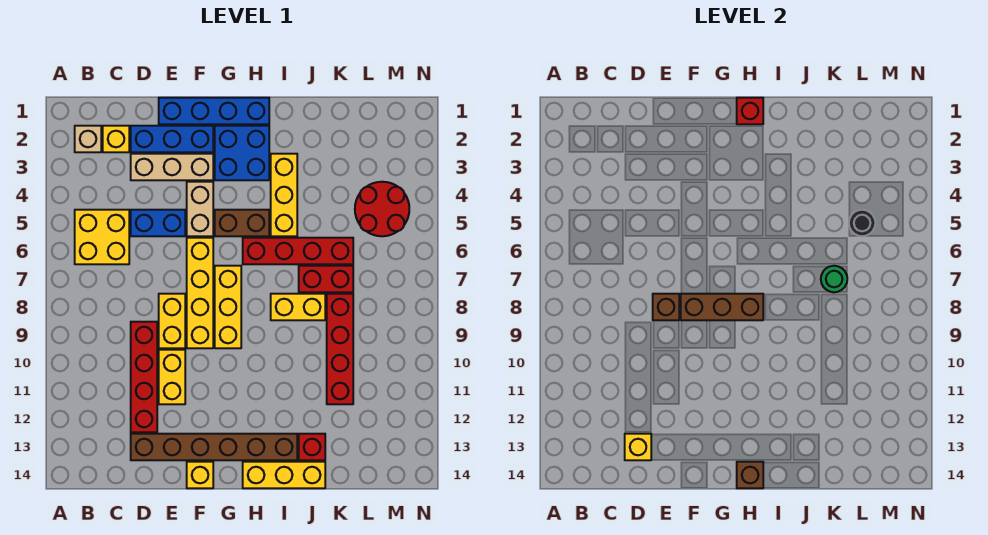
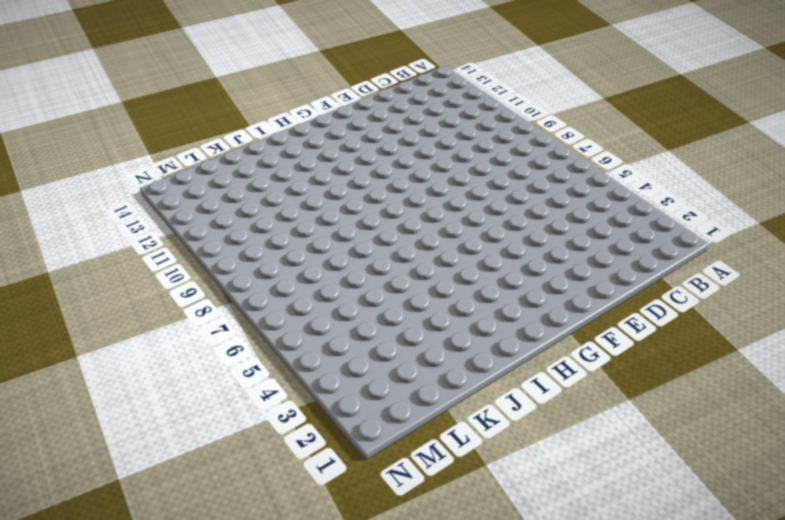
none -> tan brick B2 level 1
none -> yellow brick B5:C6 level 1
none -> yellow brick C2 level 1
none -> blue brick D2:F2 level 1

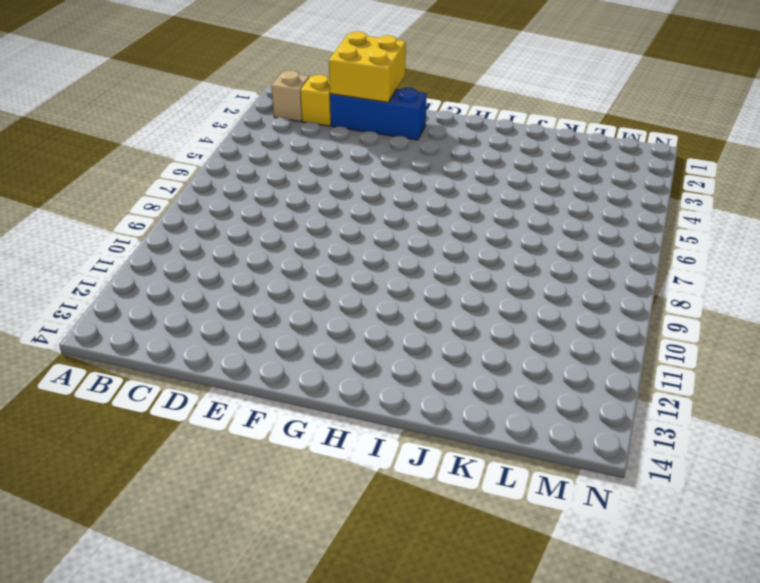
yellow brick D1:E2 level 2 -> yellow brick B5:C6 level 1
none -> tan brick D3:F3 level 1
none -> blue brick D5:E5 level 1
none -> red brick D9:D12 level 1
none -> brown brick D13:I13 level 1

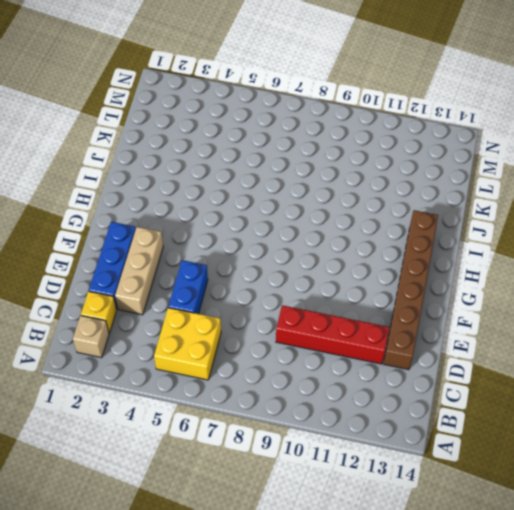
none -> blue brick E1:H1 level 1
none -> yellow brick E8:E9 level 1
none -> yellow brick E10:E11 level 1
none -> tan brick F4:F5 level 1

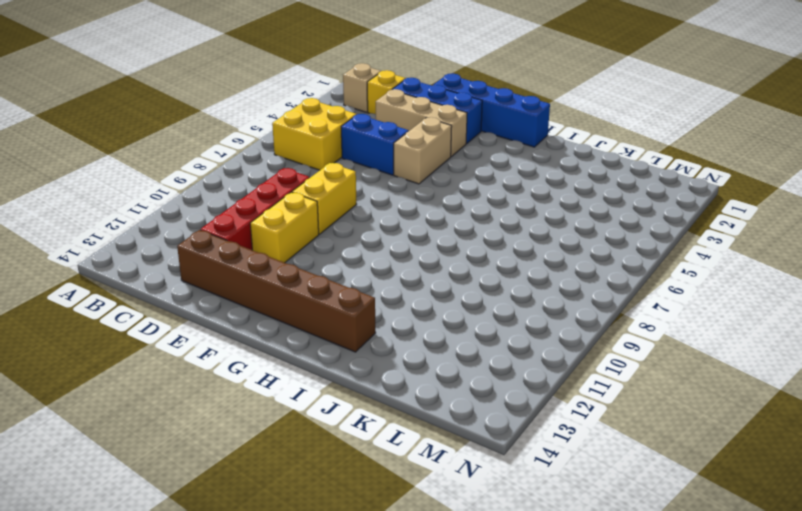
none -> yellow brick F6:F9 level 1
none -> yellow brick F14 level 1
none -> blue brick G2:H3 level 1
none -> brown brick G5:H5 level 1

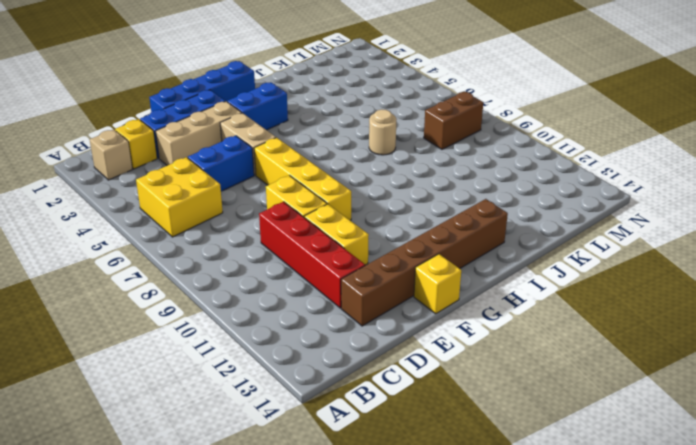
blue brick G3:H3 level 1 -> blue brick G2:H3 level 1
tan round brick J7 level 1 -> red brick J7:K7 level 1
brown brick L8:M8 level 1 -> brown brick G5:H5 level 1
none -> yellow brick G7:G9 level 1
none -> red brick H6:K6 level 1
none -> yellow brick H14:J14 level 1
none -> yellow brick I3:I5 level 1

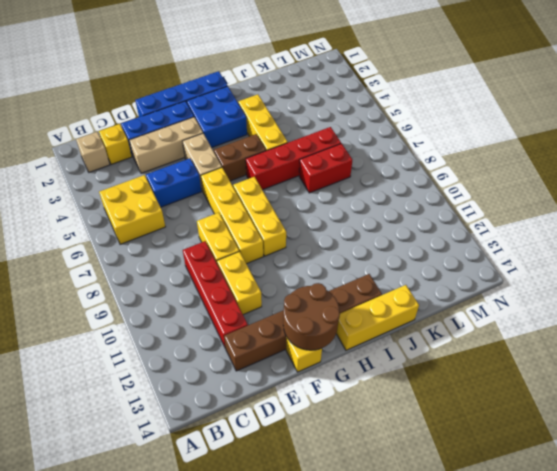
brown round brick F13:G14 level 2 -> none
none -> yellow brick I8:J8 level 1
none -> red brick J13 level 1
none -> red brick K8:K11 level 1
none -> red round brick L4:M5 level 1

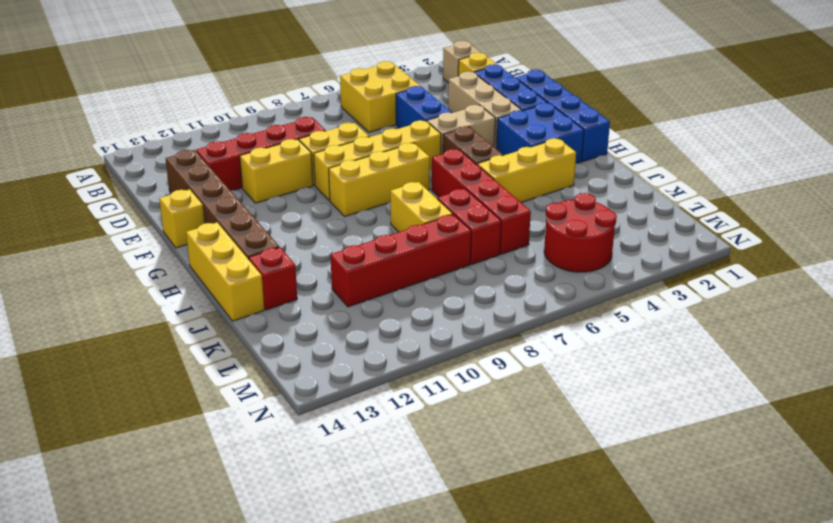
none -> yellow brick D13 level 2
none -> brown brick E8 level 2
none -> brown brick F8:H8 level 2
none -> red brick H1 level 2

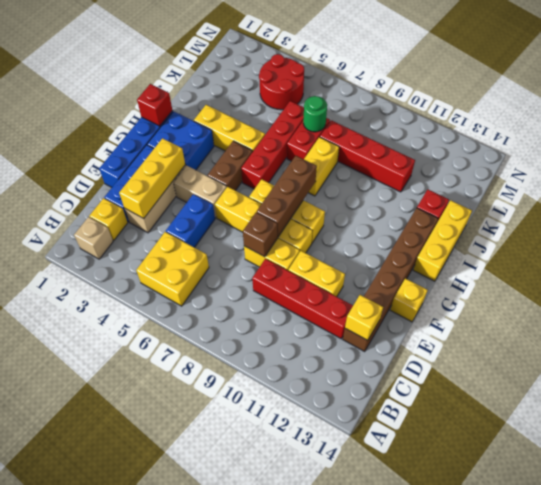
yellow brick D3:F3 level 2 -> none
none -> brown brick H14 level 2
none -> black round brick L5 level 2

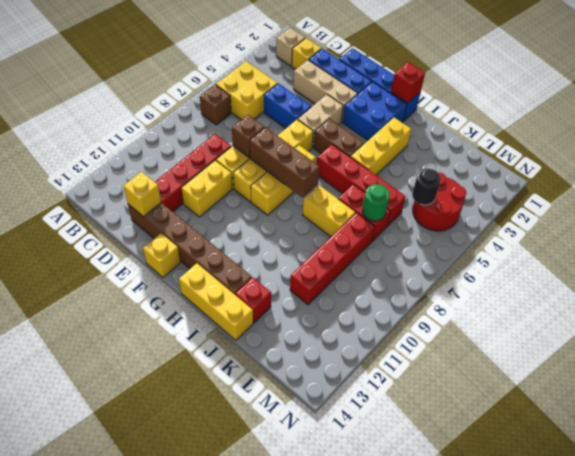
brown brick B7 level 1 -> brown brick H14 level 2

